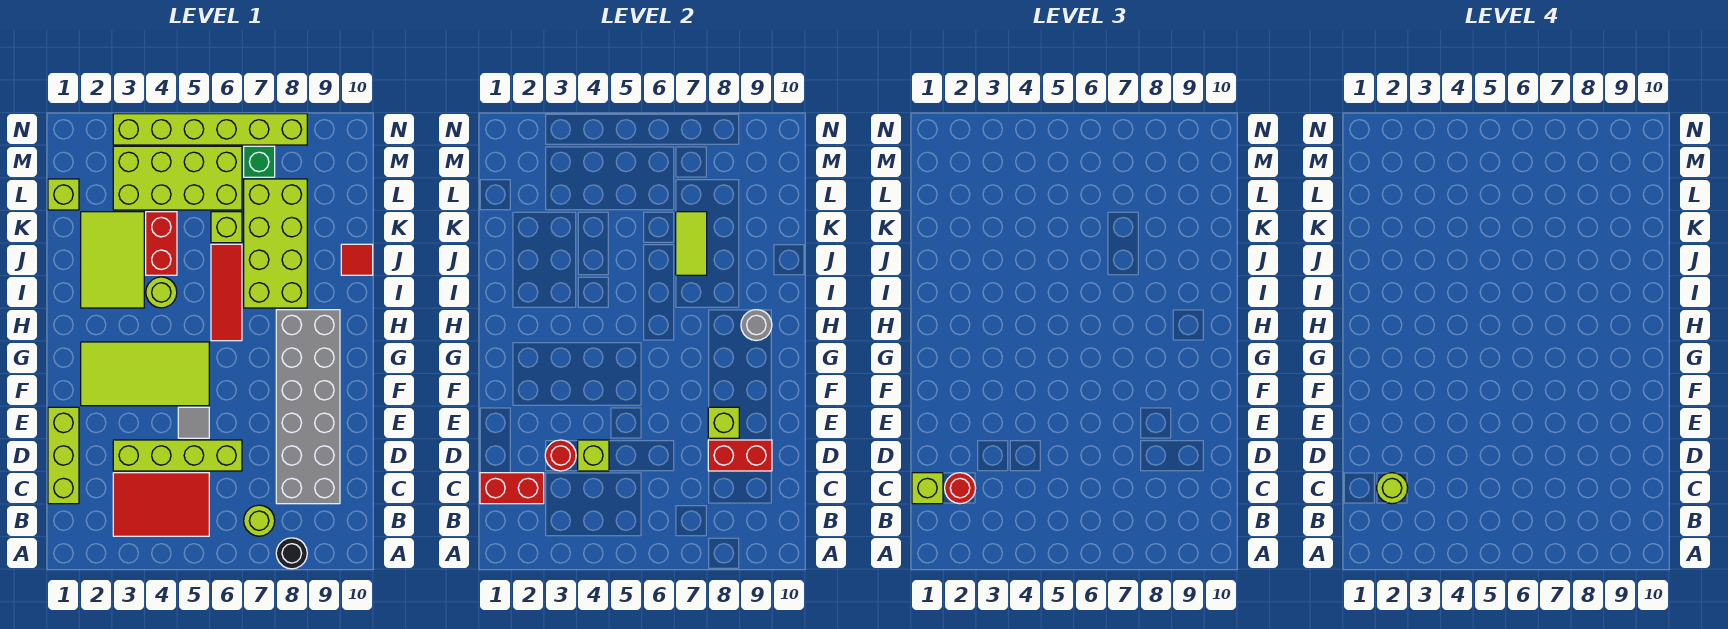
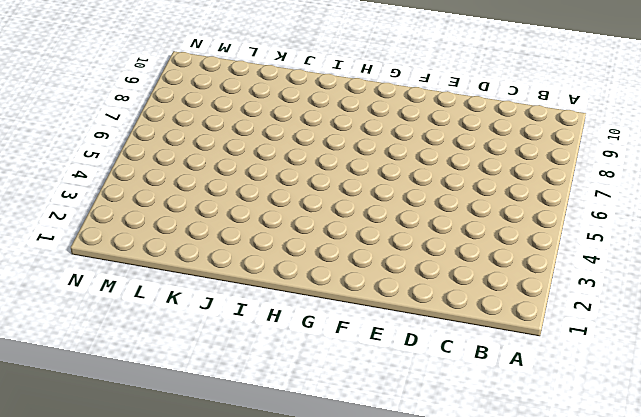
none -> black round brick A8 level 1
none -> red tile B3:C5 level 1
none -> lime round brick B7 level 1

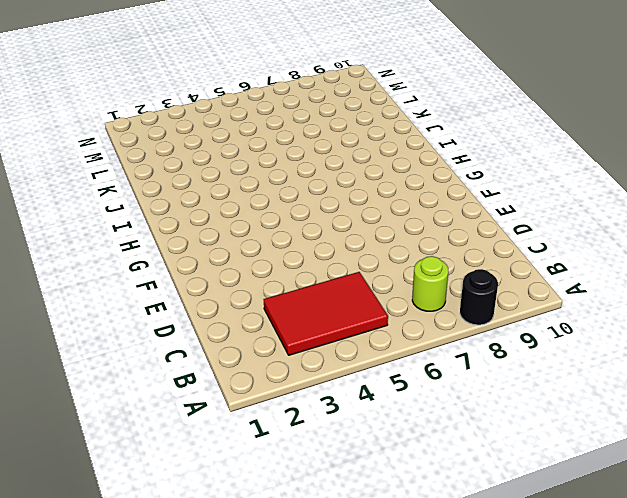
none -> lime brick C1:E1 level 1
none -> grey brick C8:H9 level 1
none -> lime brick D3:D6 level 1

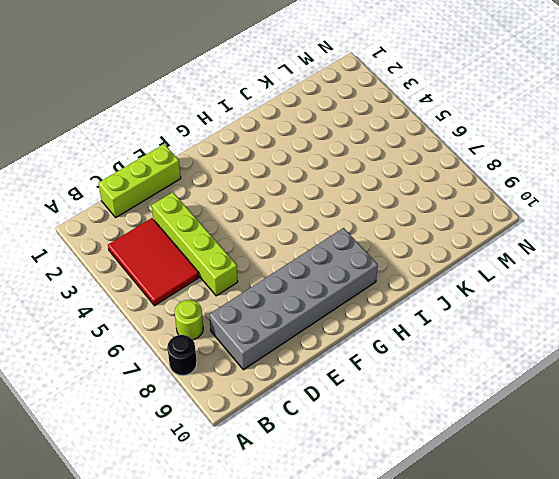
none -> grey tile E5 level 1
none -> lime tile F2:G5 level 1
none -> red tile H6:J6 level 1

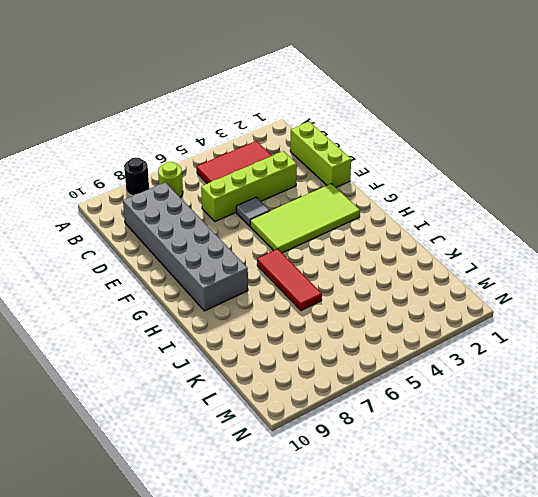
none -> lime tile I2:K3 level 1
none -> lime round brick I4 level 1
none -> lime brick I7:L8 level 1

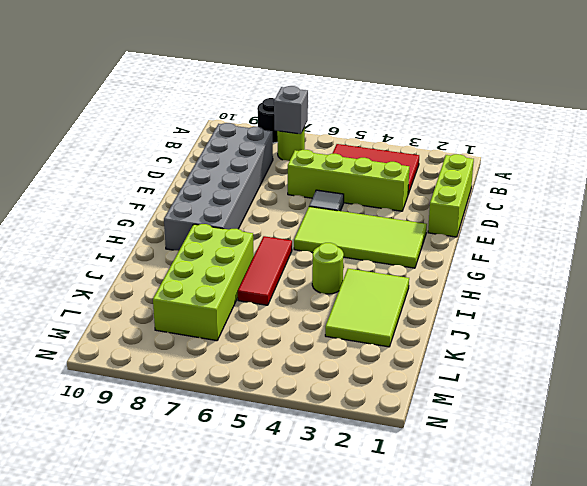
grey brick B7 level 2 -> none
none -> red brick J4:K4 level 1
none -> red tile J10 level 1
none -> lime brick K6 level 1

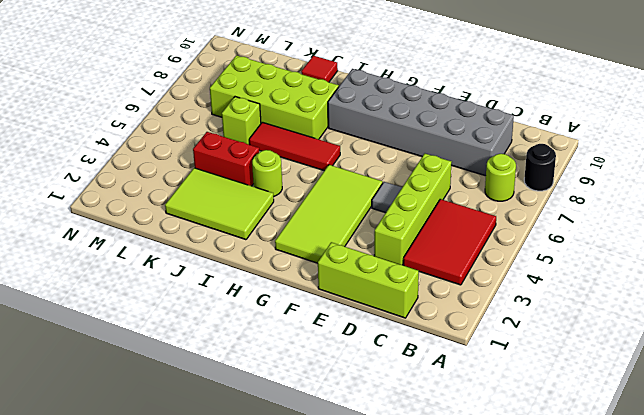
none -> lime brick L1 level 1
none -> lime brick L3:M6 level 1
none -> green brick M7 level 1

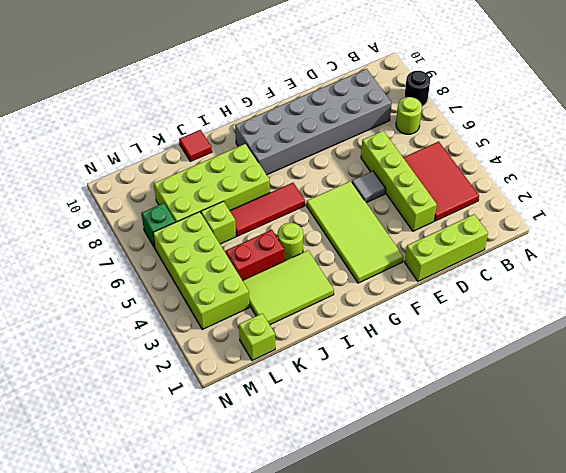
none -> lime brick N3:N8 level 1
none -> red brick C1:C2 level 2
none -> red round brick D3 level 2

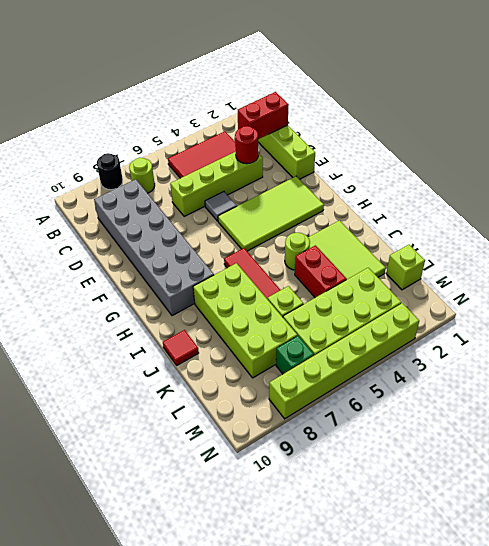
none -> lime brick D4 level 2
none -> red brick D8:D9 level 2
none -> lime brick E8 level 2

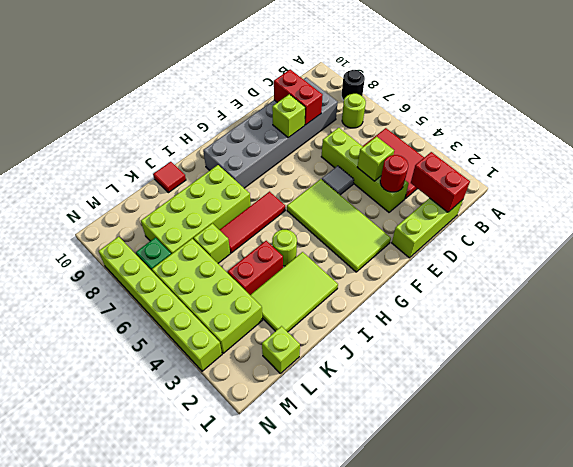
none -> grey round brick H9 level 2
none -> lime tile J7:K7 level 2
none -> lime brick C1 level 3

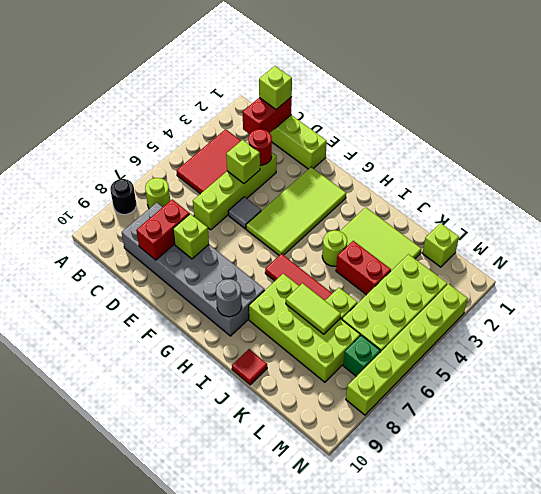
none -> red round brick C2 level 3
none -> lime round brick C2 level 4

